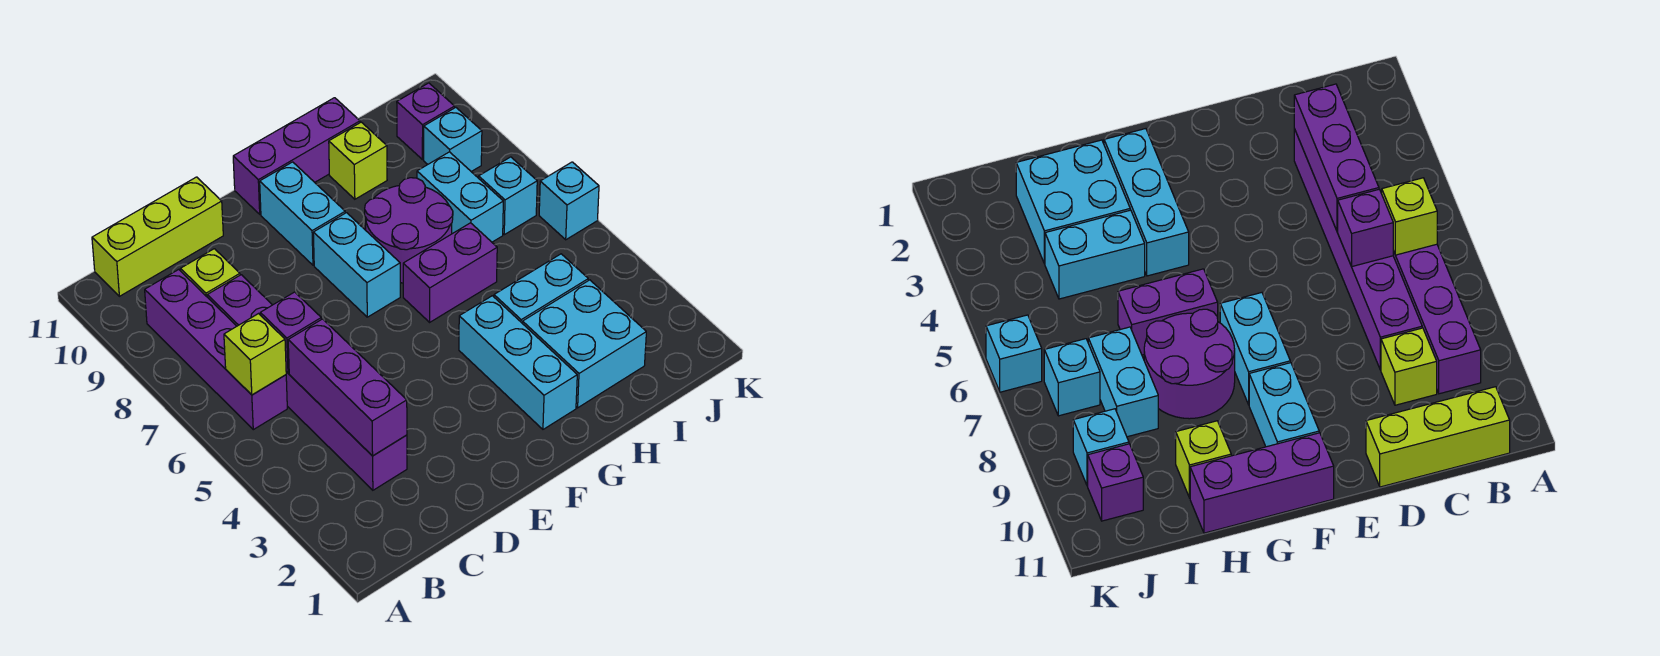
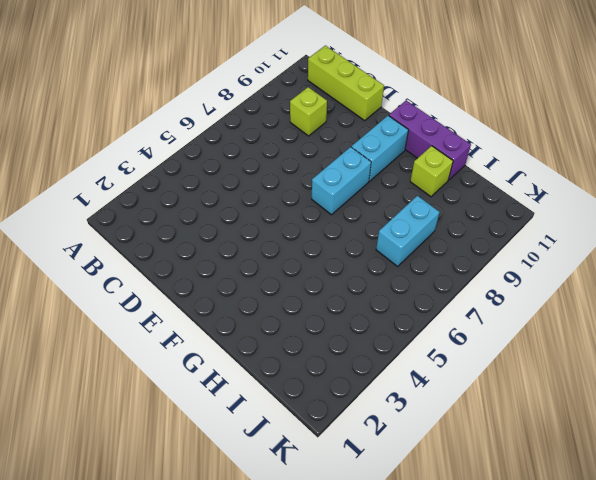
none -> purple brick B6:B9 level 1
none -> purple brick C3:C8 level 1
none -> cyan brick G2:G4 level 1

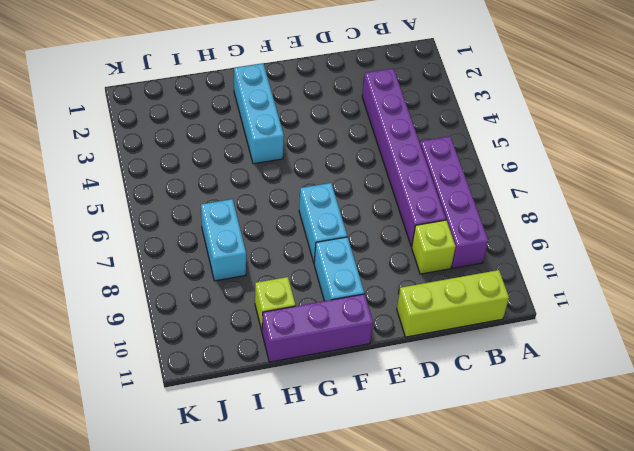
none -> purple brick G6:H6 level 1
none -> purple round brick G7:H8 level 1
none -> cyan brick H2:I3 level 1

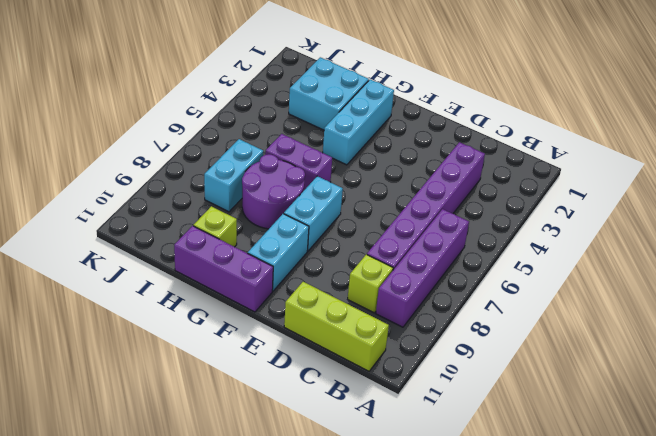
none -> cyan brick H4:I4 level 1
none -> cyan brick J7 level 1
none -> cyan brick J9 level 1

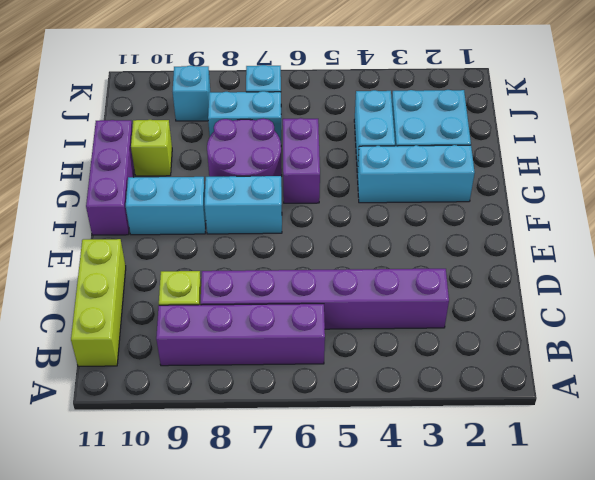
none -> purple brick J10 level 1
none -> cyan brick K6 level 1
none -> lime brick B6 level 2

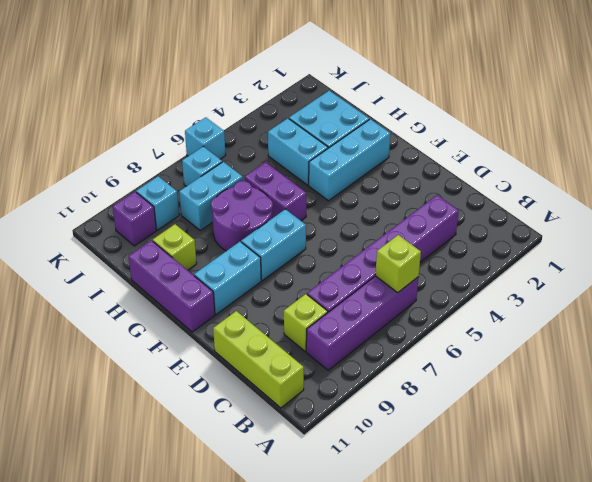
none -> purple brick C3:C5 level 2
none -> purple brick C6 level 2

